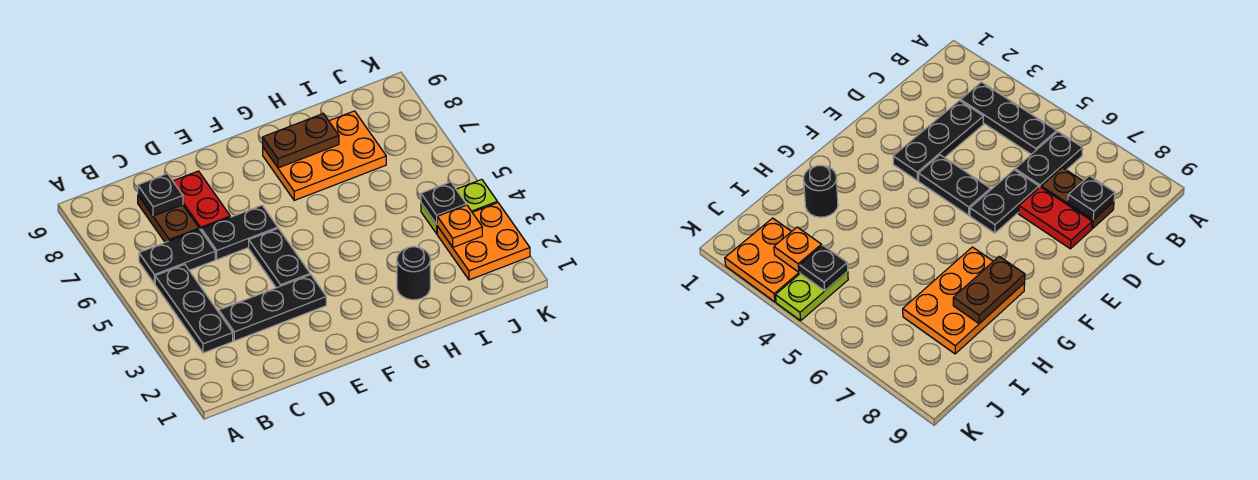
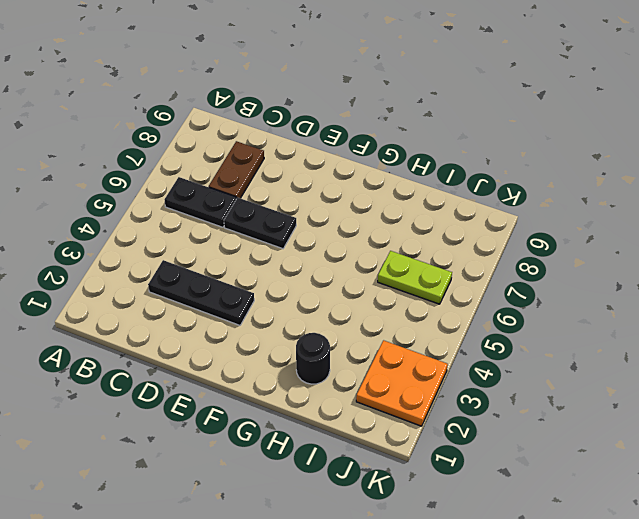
lime plate I6:J6 level 1 -> lime plate J4:K4 level 1
none -> black plate B3:B5 level 1
none -> red plate D7:D8 level 1
none -> black plate E4:E5 level 1

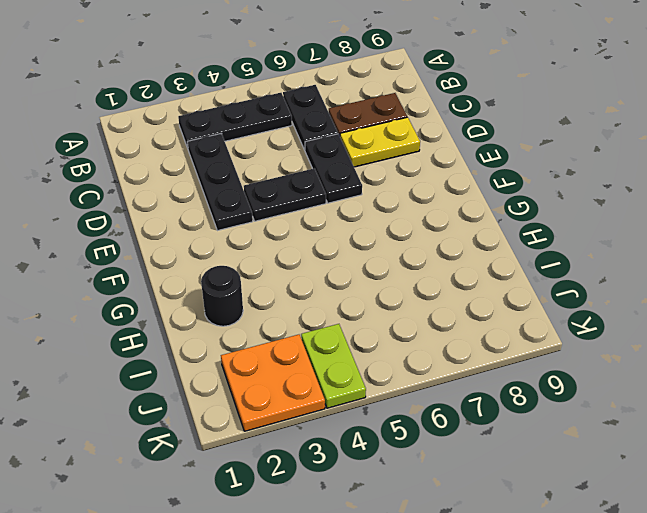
yellow plate D7:D8 level 1 -> red plate D7:D8 level 1
none -> orange plate G7:I8 level 1
none -> black plate C8 level 2
none -> brown plate G8:H8 level 2

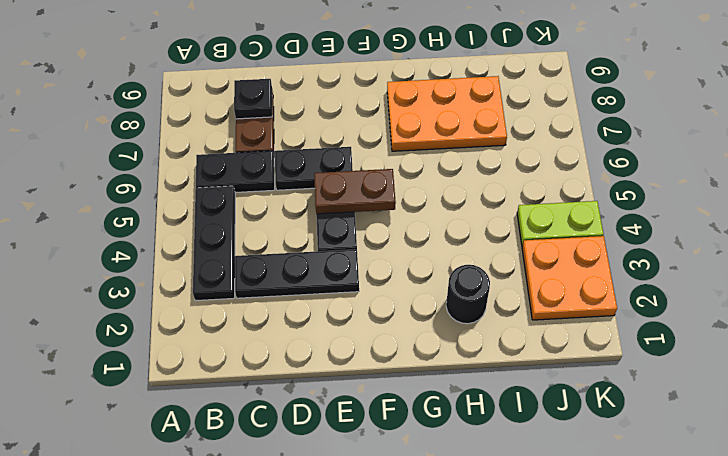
brown plate E5:F5 level 2 -> brown plate G8:H8 level 2
none -> red plate D7:D8 level 1
none -> orange plate J3 level 2
none -> black plate J4 level 2

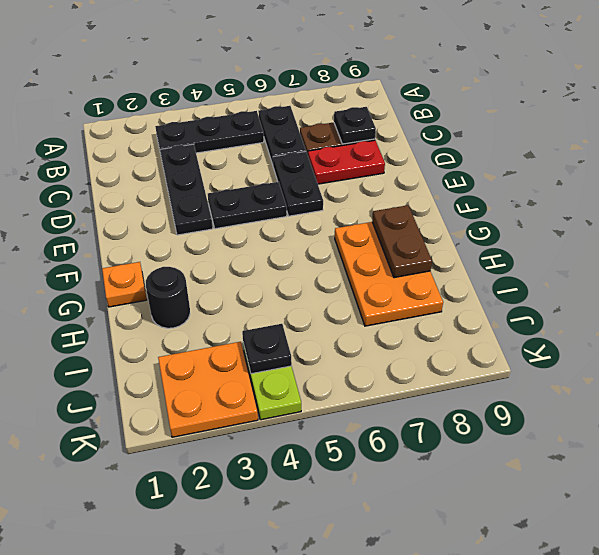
orange plate G1 level 1 -> orange plate J3 level 2

